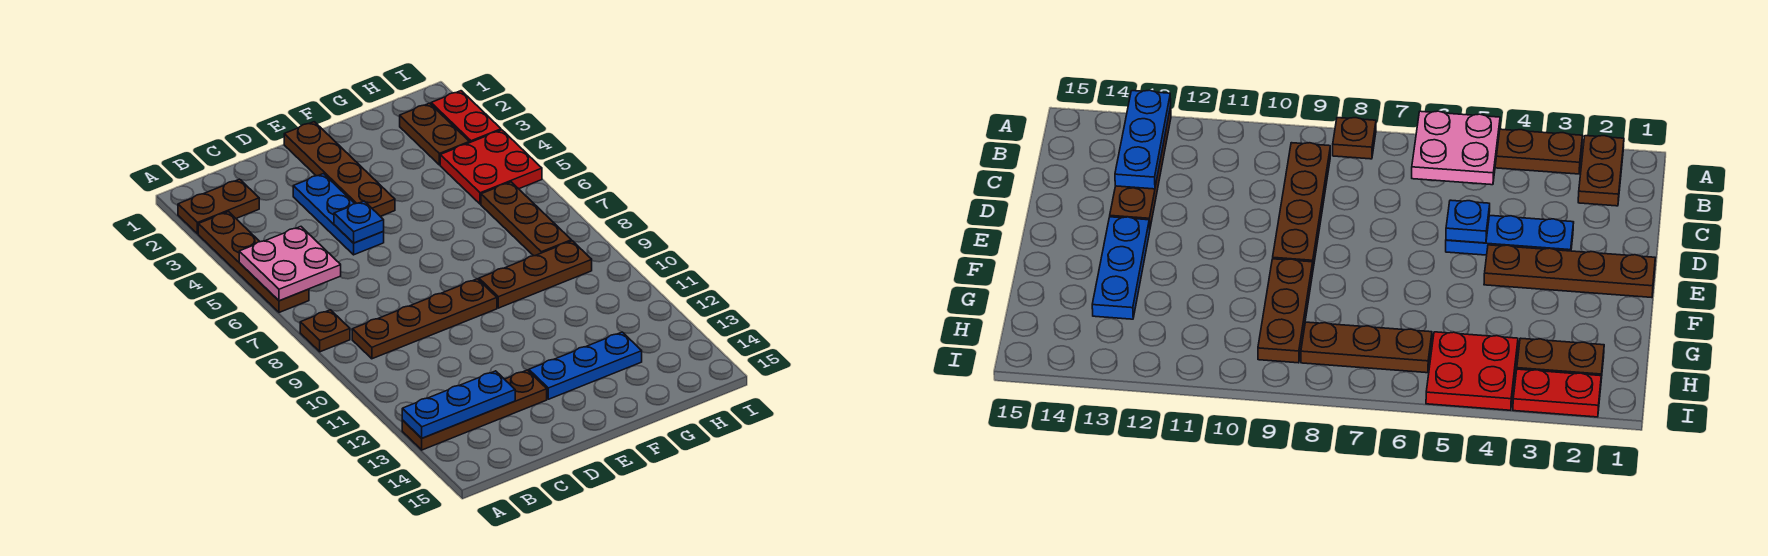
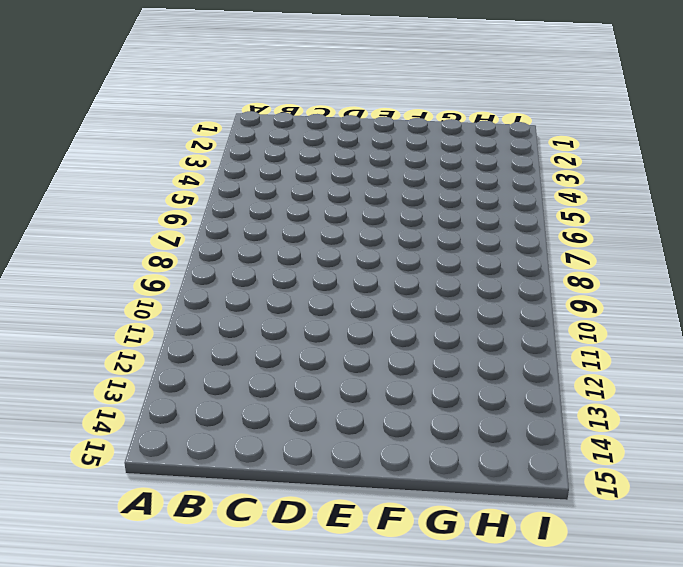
none -> brown plate A2:B2 level 1
none -> brown plate A3:A6 level 1
none -> brown plate A8 level 1

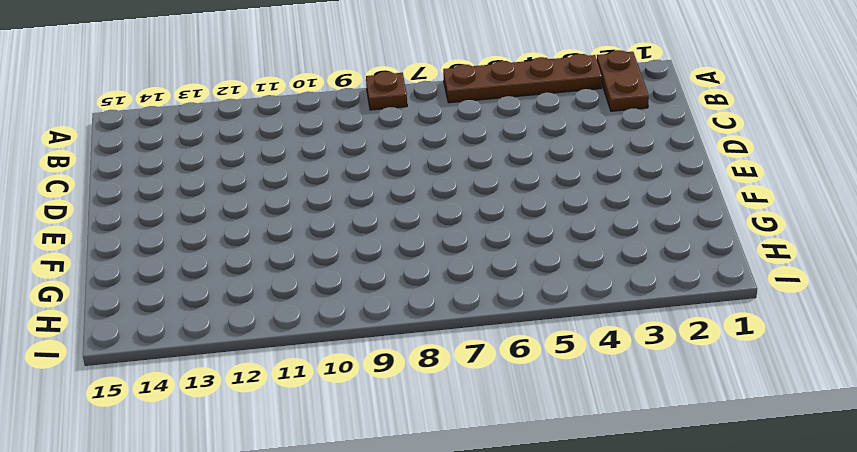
none -> brown plate A13:D13 level 1
none -> brown plate B9:E9 level 1
none -> blue plate D3:D5 level 1

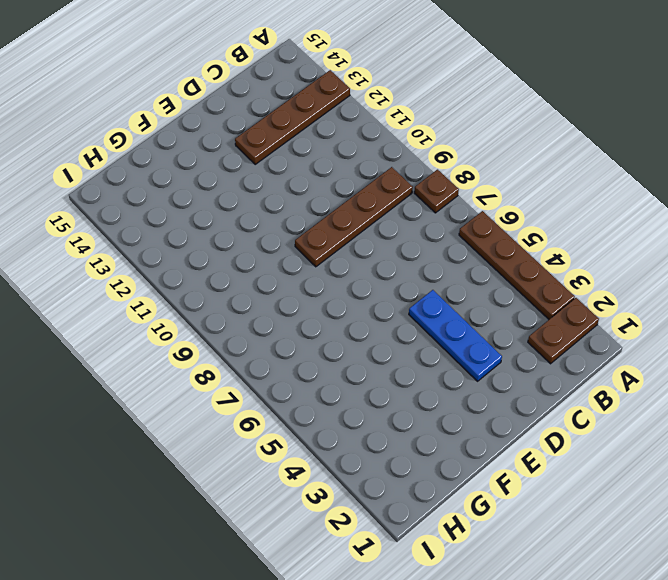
none -> brown plate E1:E4 level 1
none -> blue plate E13:G13 level 1
none -> brown plate F9:H9 level 1

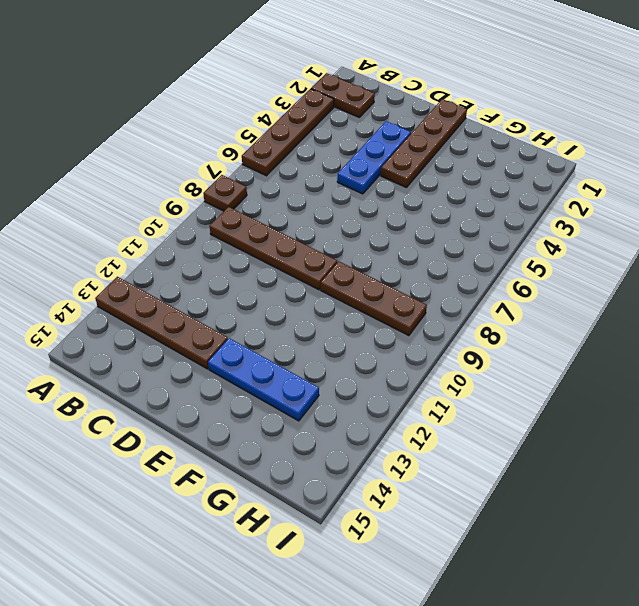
none -> brown plate H2:H3 level 1
none -> red plate H4:I5 level 1
none -> brown plate H6:H8 level 1

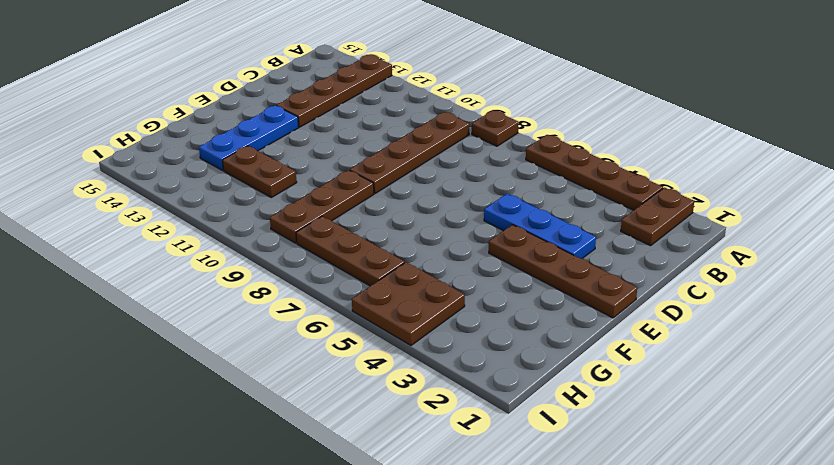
brown plate G11:G12 level 1 -> brown plate H2:H3 level 1
brown plate H4:I5 level 1 -> red plate H4:I5 level 1
none -> red plate I2:I3 level 1
none -> pink plate A5:B6 level 2
none -> blue plate A13:C13 level 2

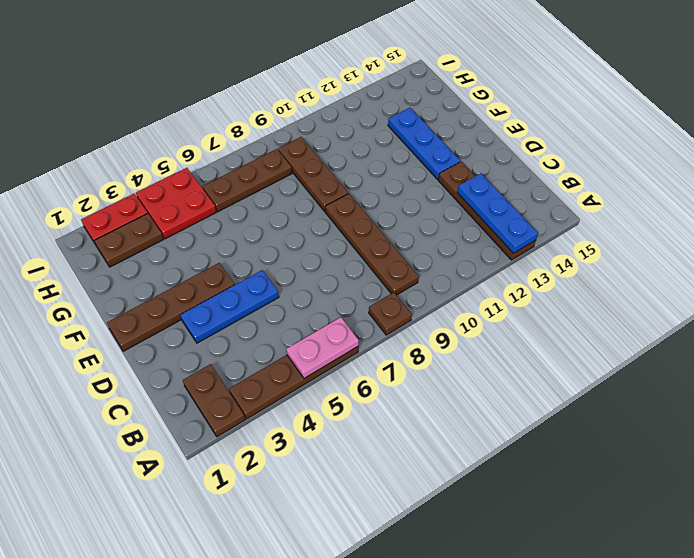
pink plate A5:A6 level 2 -> pink plate A5:B6 level 2
none -> blue plate D5 level 2

